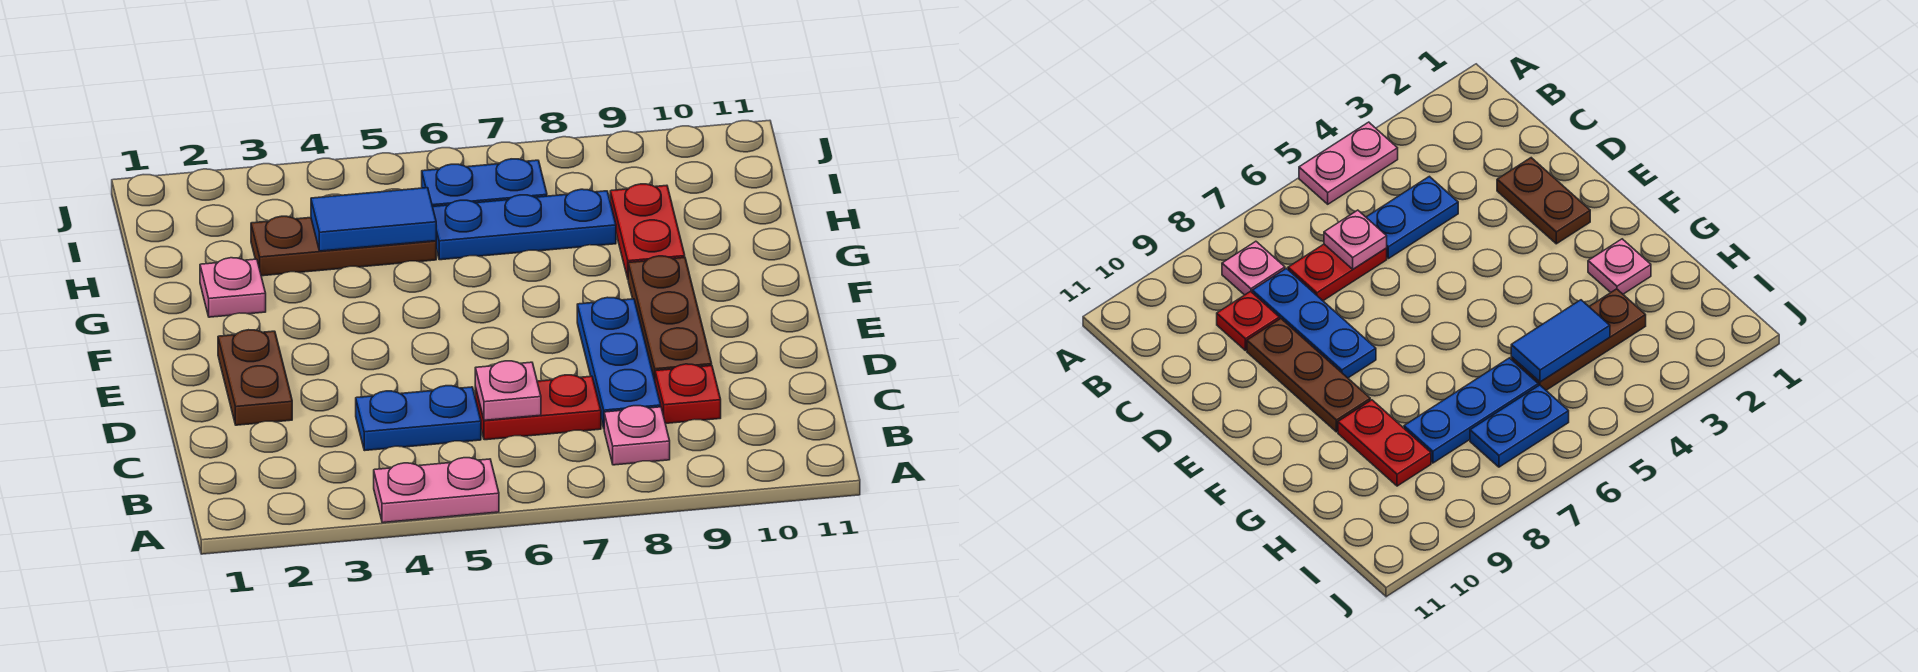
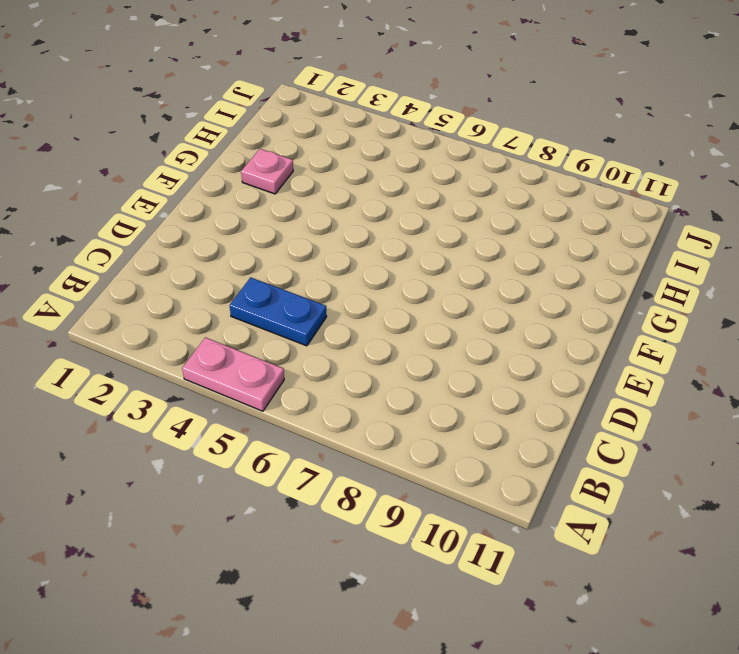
none -> pink plate B8 level 1
none -> red plate C6:C7 level 1
none -> blue plate C8:E8 level 1

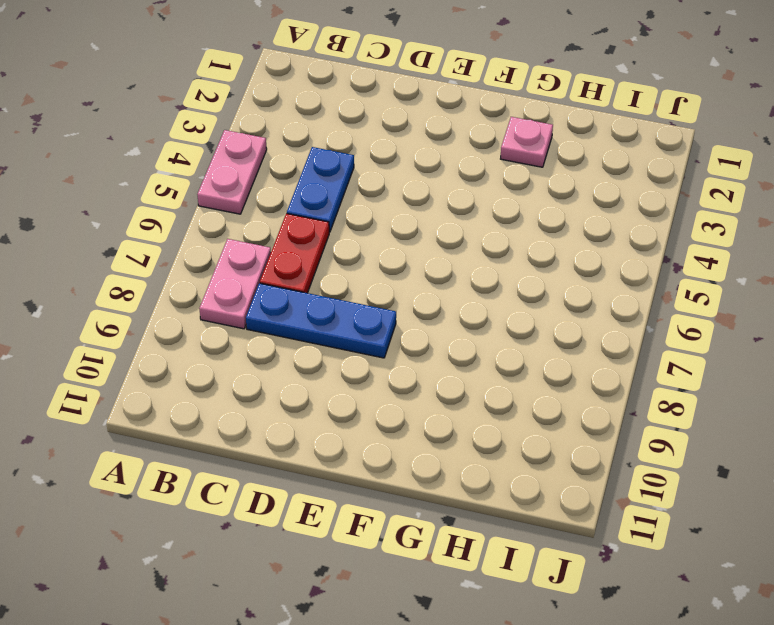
pink plate B7:B8 level 1 -> pink plate B8 level 1
none -> red plate C9 level 1
none -> brown plate D2:E2 level 1
none -> brown plate D9:F9 level 1

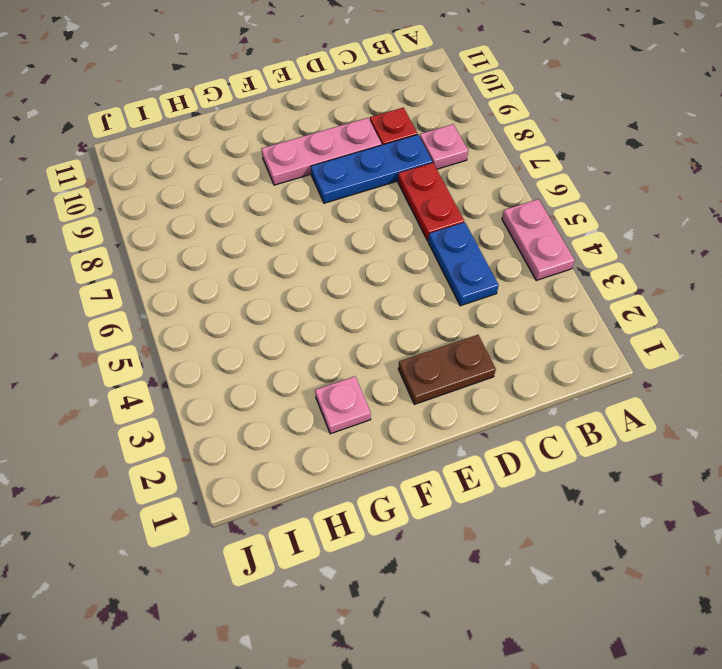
pink plate D9:F9 level 1 -> brown plate D9:F9 level 1
none -> red plate G9:H9 level 1
none -> brown plate H3:H5 level 1
none -> blue plate H6:H8 level 1

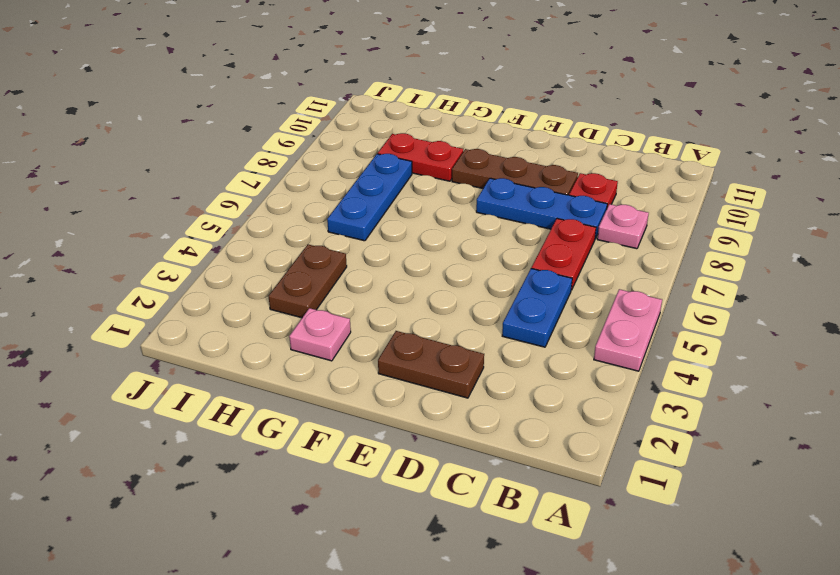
brown plate H3:H4 level 1 -> brown plate H3:H5 level 1
none -> blue plate I6:I7 level 1
none -> pink plate C6 level 2
none -> blue tile H4:H5 level 2

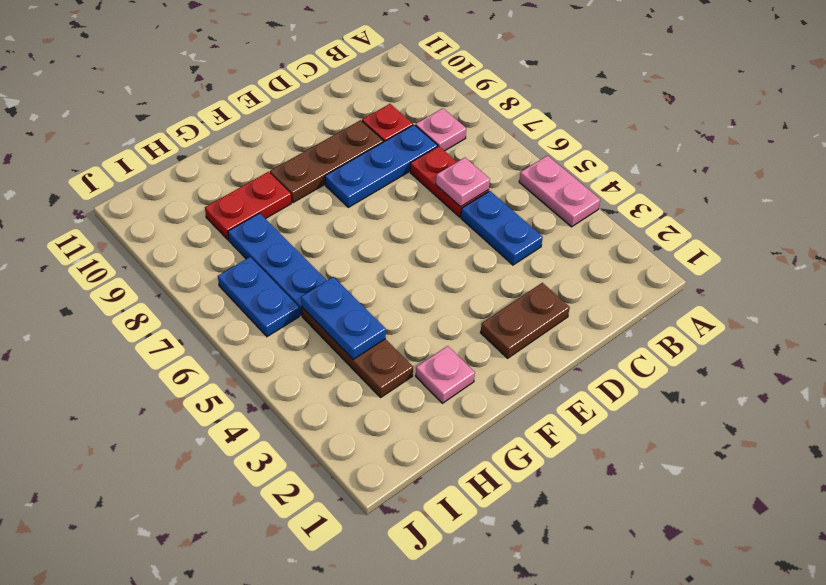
blue plate H4:H5 level 2 -> blue tile H4:H5 level 2

